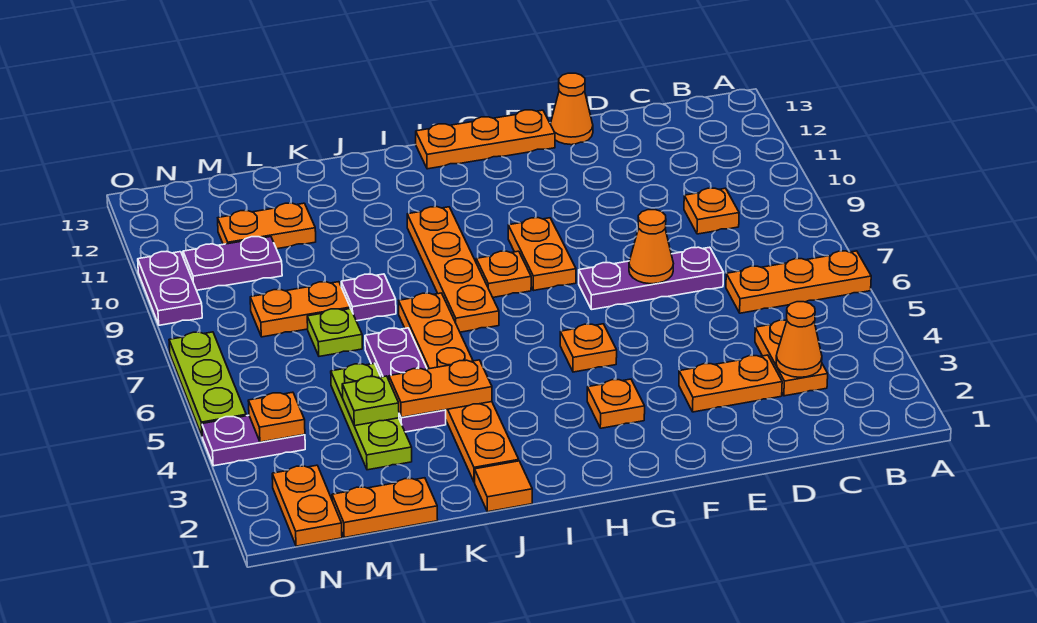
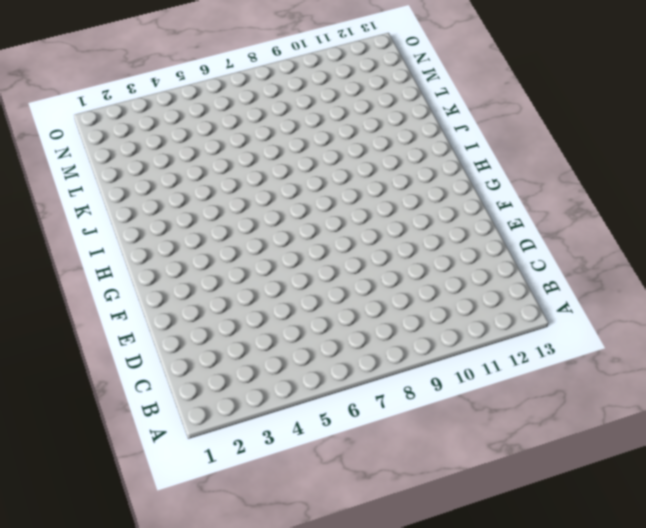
none -> orange plate A6:C6 level 1
none -> orange plate C3:C4 level 1
none -> orange plate C9 level 1
none -> orange plate D3:E3 level 1

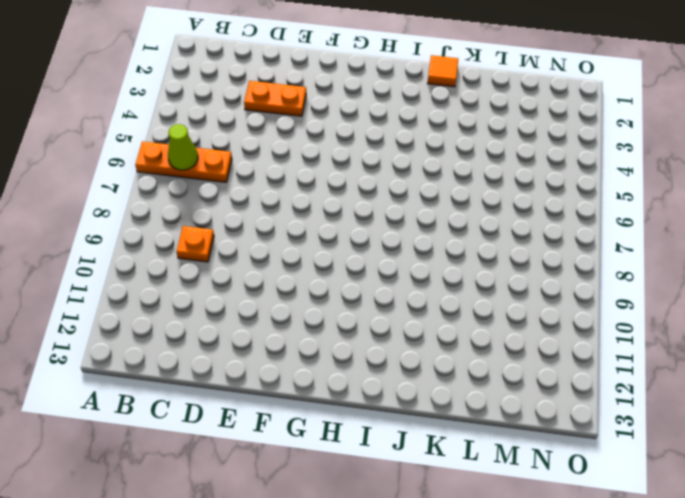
lime cone B6 level 2 -> none
none -> orange plate C3:C4 level 1
none -> purple plate D7:F7 level 1
none -> orange cone E13 level 1
none -> orange plate F13:H13 level 1

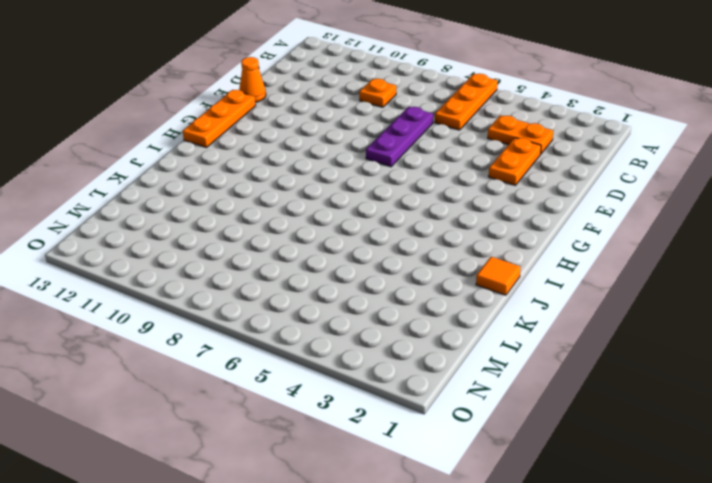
none -> orange plate G3 level 1
none -> orange plate G5 level 1
none -> orange plate G8:G9 level 1
none -> orange plate H8 level 1

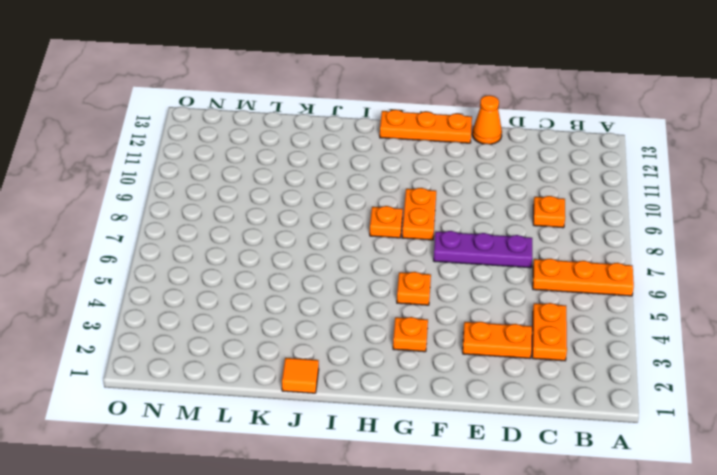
none -> orange plate I7:I10 level 1
none -> orange plate J2:J7 level 1
none -> purple plate K4:K6 level 1
none -> purple plate K8 level 1

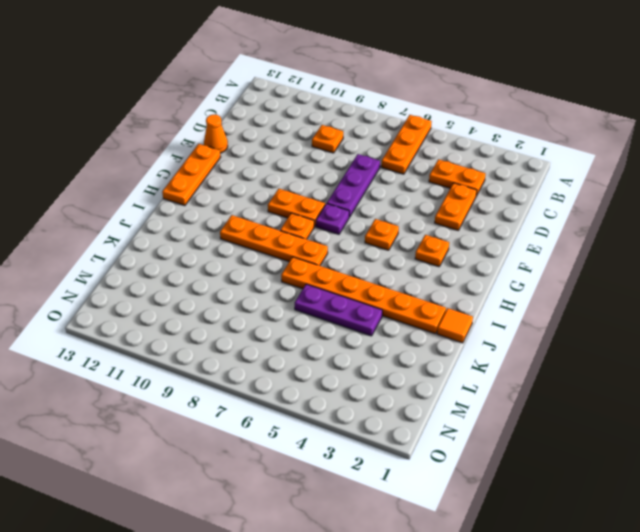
purple plate G7 level 1 -> purple plate K8 level 1
none -> orange plate L1:M1 level 1
none -> lime plate L3:L5 level 1
none -> lime plate L7 level 1
none -> orange plate L8:M8 level 1

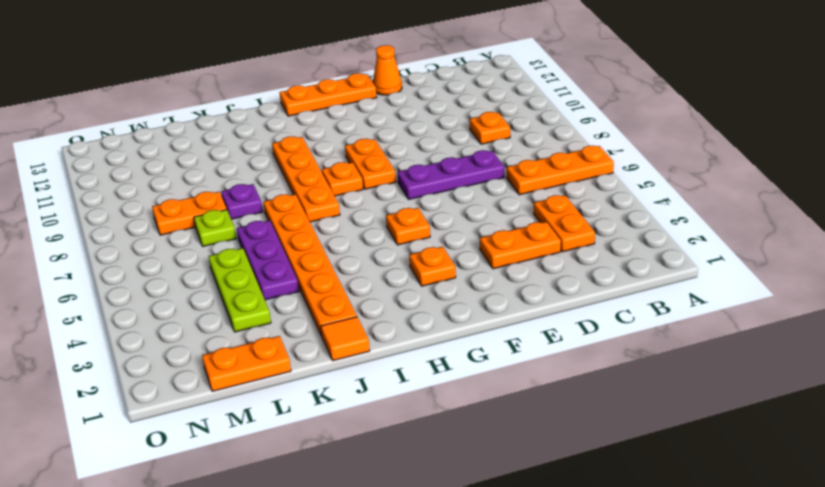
none -> orange plate L11:M11 level 1
none -> purple plate M10:N10 level 1
none -> orange plate N1:N2 level 1
none -> purple plate N4:O4 level 1

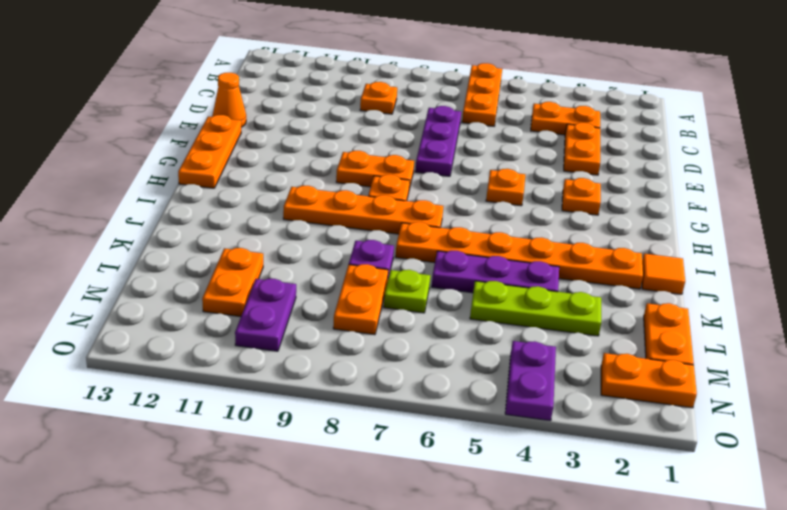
none -> lime plate O5:O7 level 1
none -> purple plate O9:O10 level 1
none -> orange cone C3 level 2
none -> orange cone E7 level 2

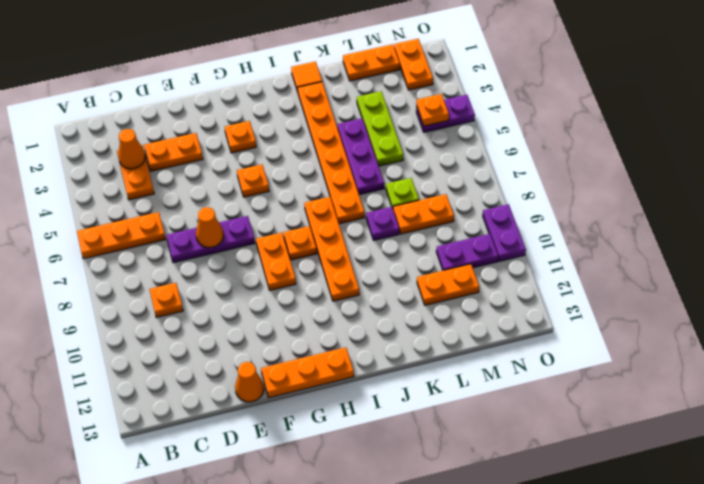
none -> lime plate O5:O7 level 1
none -> orange plate J4:K4 level 2
none -> lime plate L4 level 2

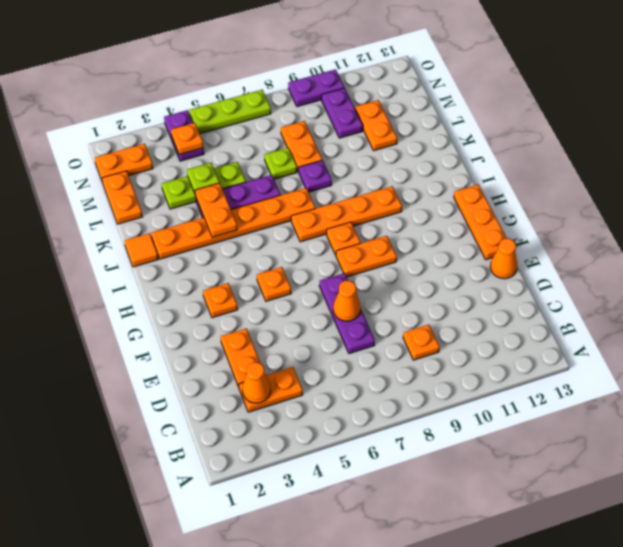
none -> orange plate A6:C6 level 1

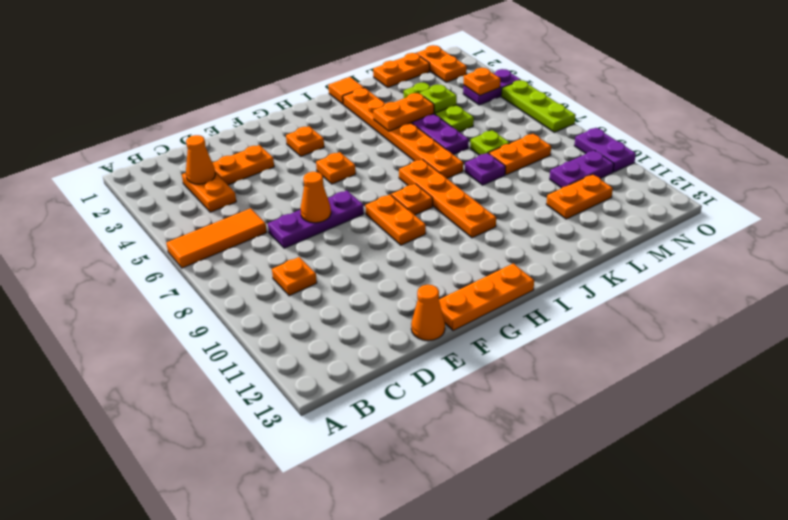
orange tile A6:C6 level 1 -> orange plate A6:C6 level 1

